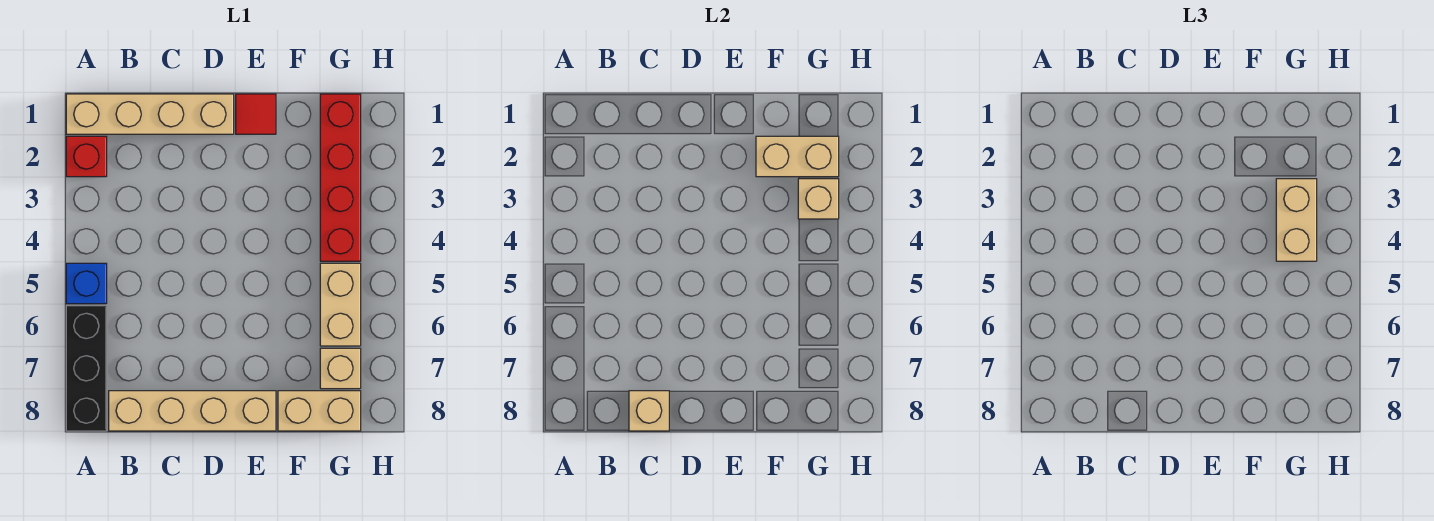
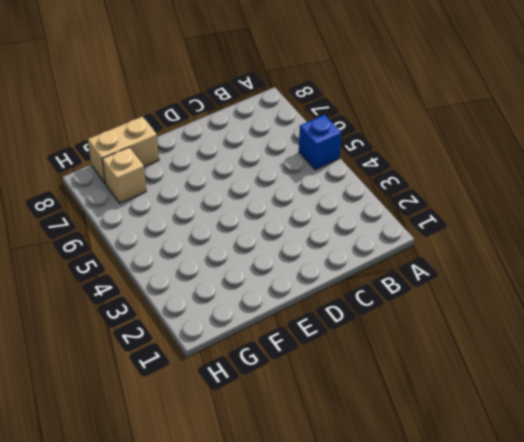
none -> tan brick A1:D1 level 1
none -> red brick A2 level 1
none -> black brick A6:A8 level 1

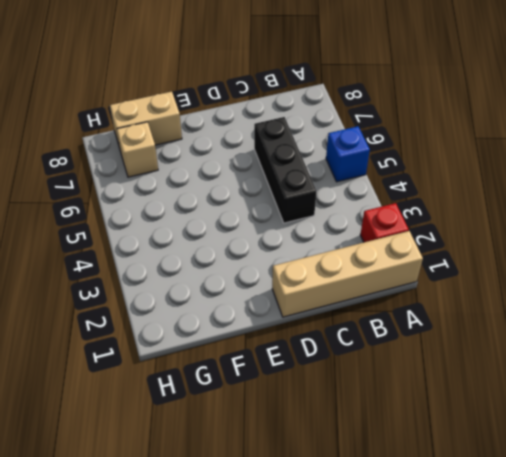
black brick C4:C6 level 1 -> black brick A6:A8 level 1
none -> tan brick B8:E8 level 1
none -> red tile E1 level 1
none -> red brick G1:G4 level 1

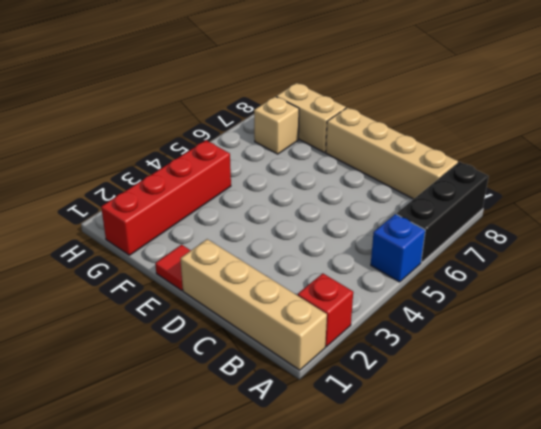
none -> tan brick G5:G6 level 1
none -> tan brick C8 level 2
none -> tan brick F2:G2 level 2

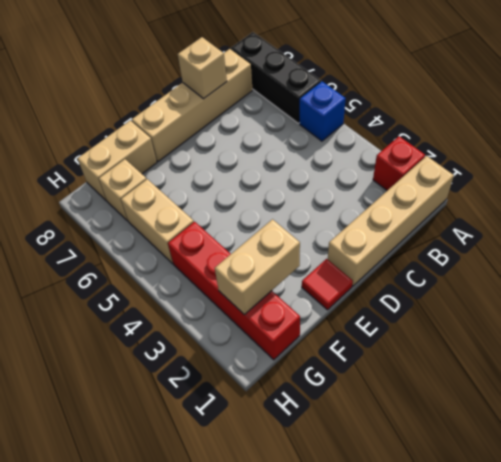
none -> tan brick G3 level 2
none -> tan brick G3:G4 level 3

